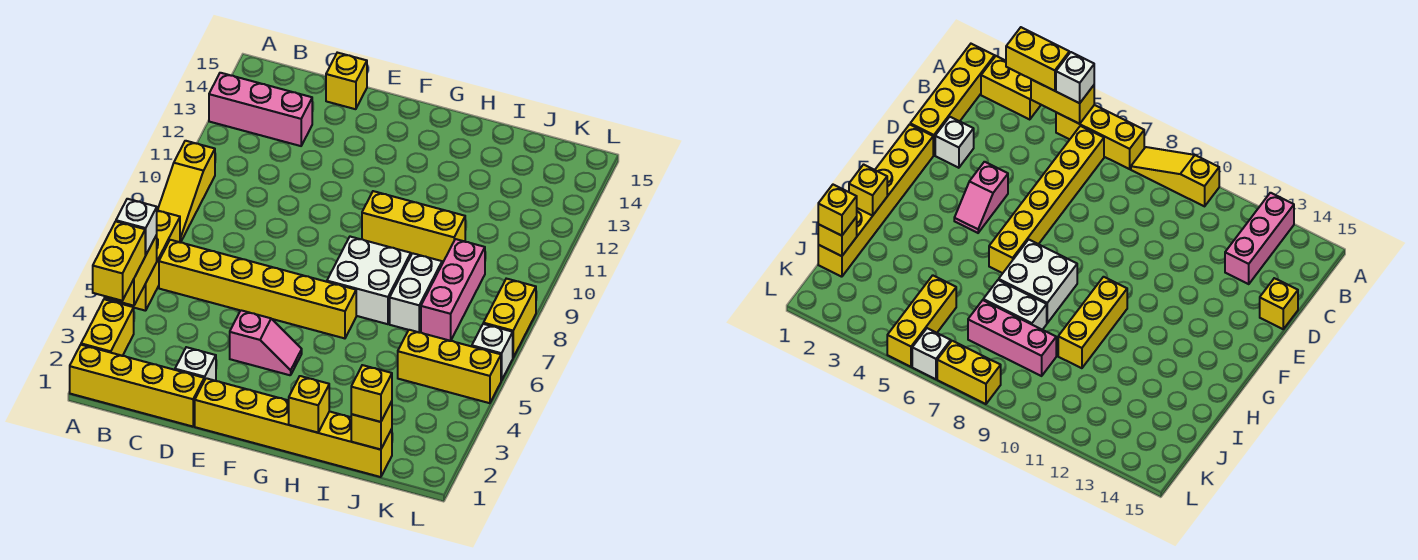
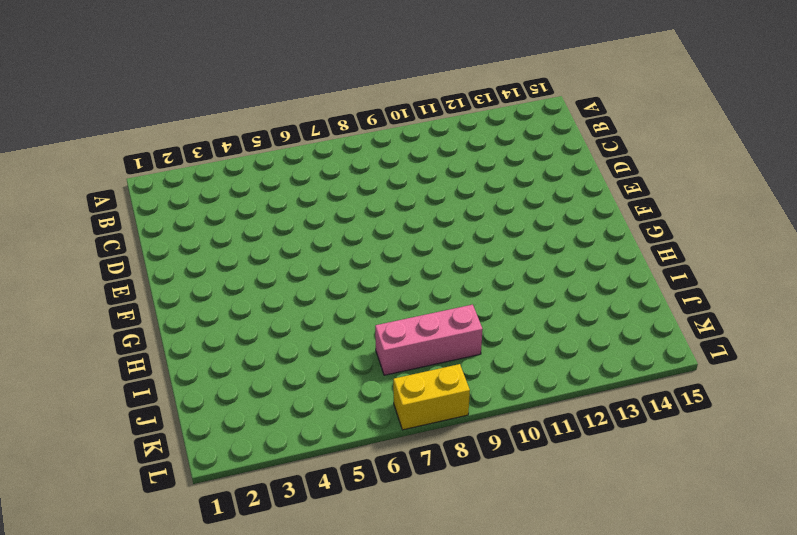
none -> yellow brick A1:D1 level 1
none -> yellow brick A2:A3 level 1
none -> yellow brick A5:A7 level 1

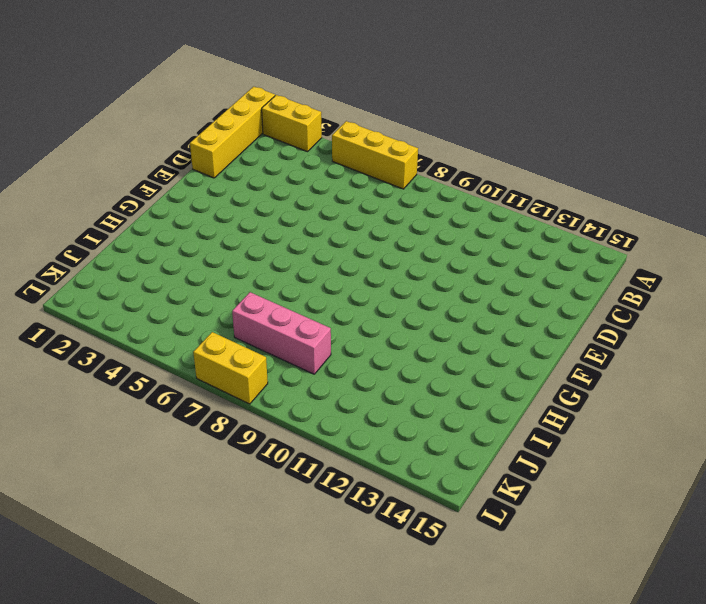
none -> yellow slope A8:A10 level 1 top 10
none -> pink brick A13:C13 level 1
none -> yellow brick B6:G6 level 1

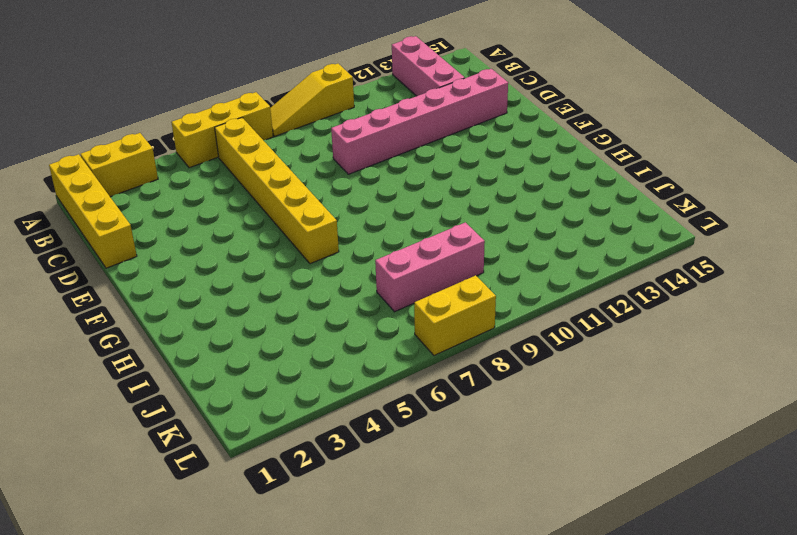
pink brick D9:D14 level 1 -> none
none -> white brick D2 level 1
none -> yellow brick D15 level 1
none -> yellow brick E1:J1 level 1

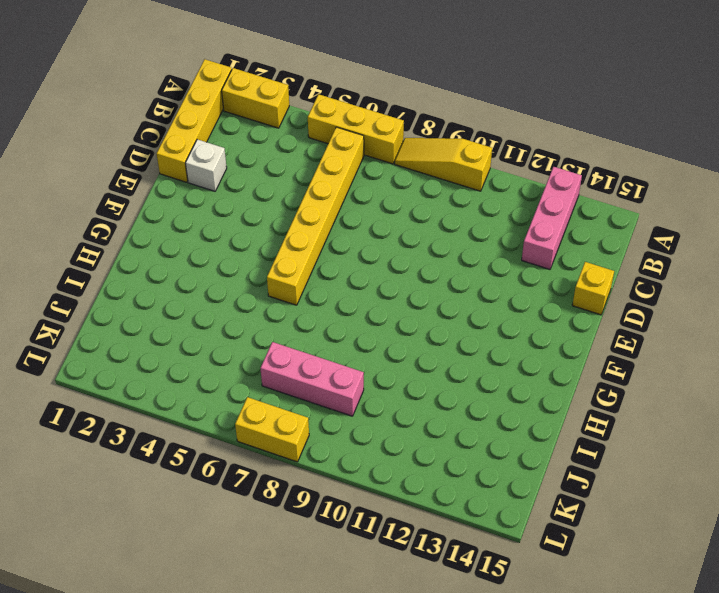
none -> yellow brick E1:J1 level 1
none -> pink slope E4:F4 level 1 top E
none -> white brick G7:H8 level 1

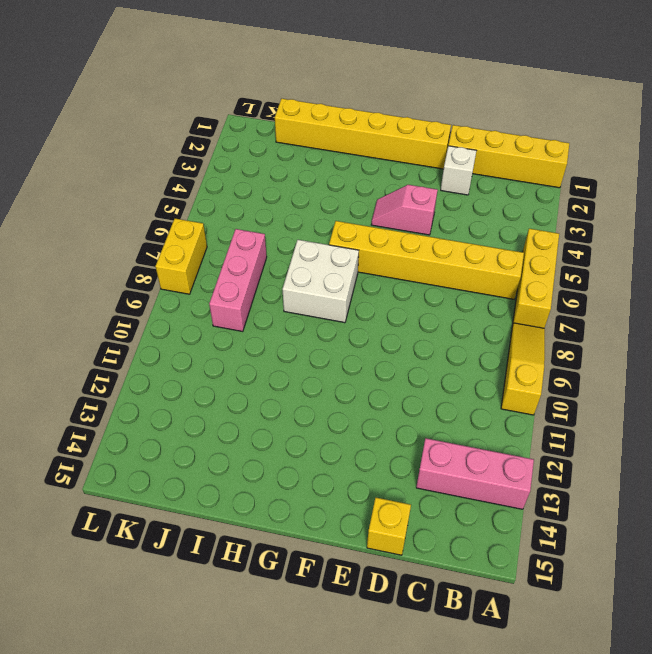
none -> yellow brick A2:A3 level 1
none -> yellow brick G10:I10 level 1
none -> white brick I7:I8 level 1

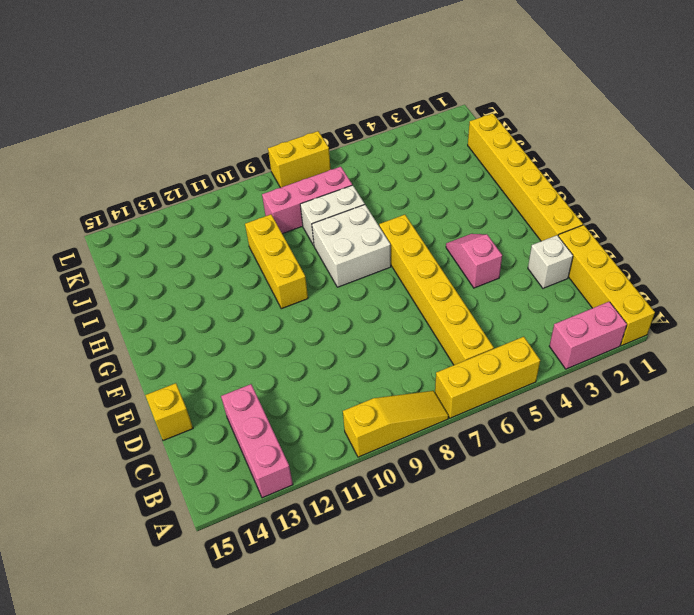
pink brick A2:A3 level 1 -> yellow brick A2:A3 level 1
none -> yellow brick J5:L5 level 1
none -> white brick L6 level 1
none -> yellow brick A4:A5 level 2

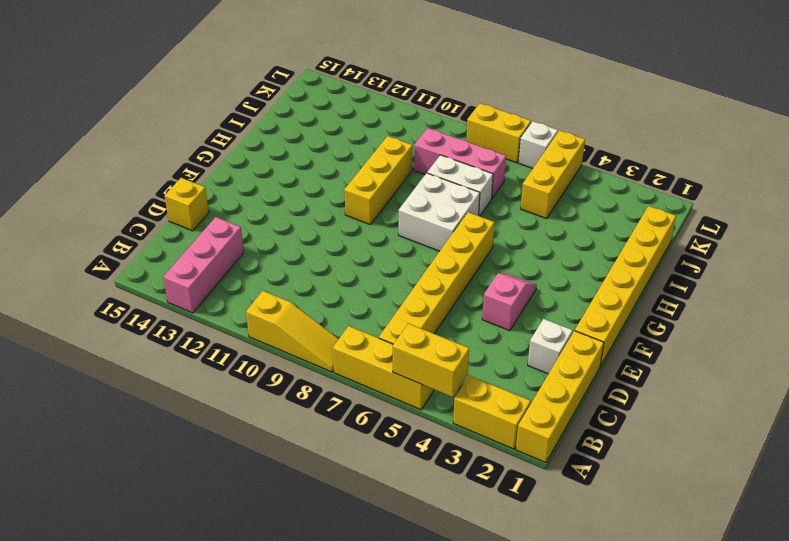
none -> yellow brick H1 level 2
none -> yellow brick J1 level 2
none -> yellow brick A3:A4 level 3

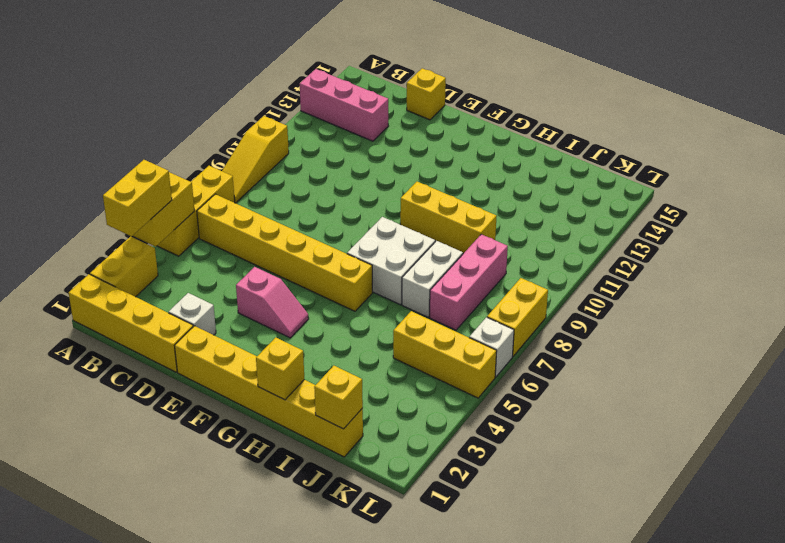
none -> white brick A5 level 3
none -> yellow brick J1 level 3

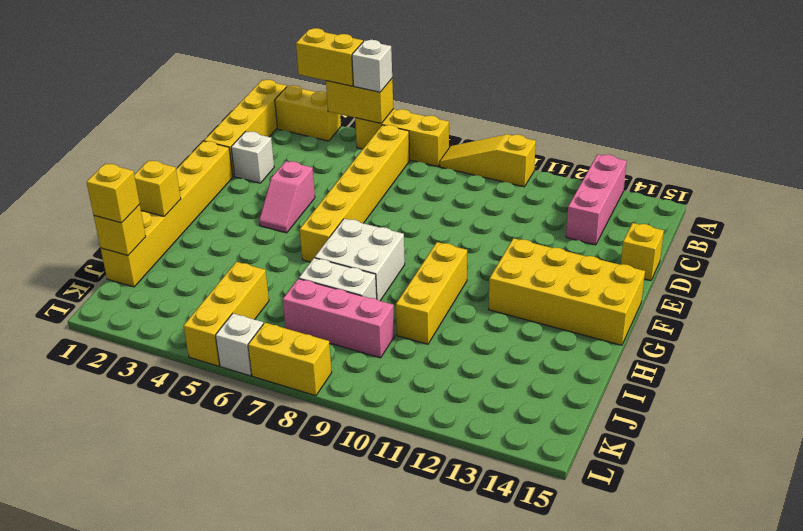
yellow brick F12:G15 level 1 -> none

